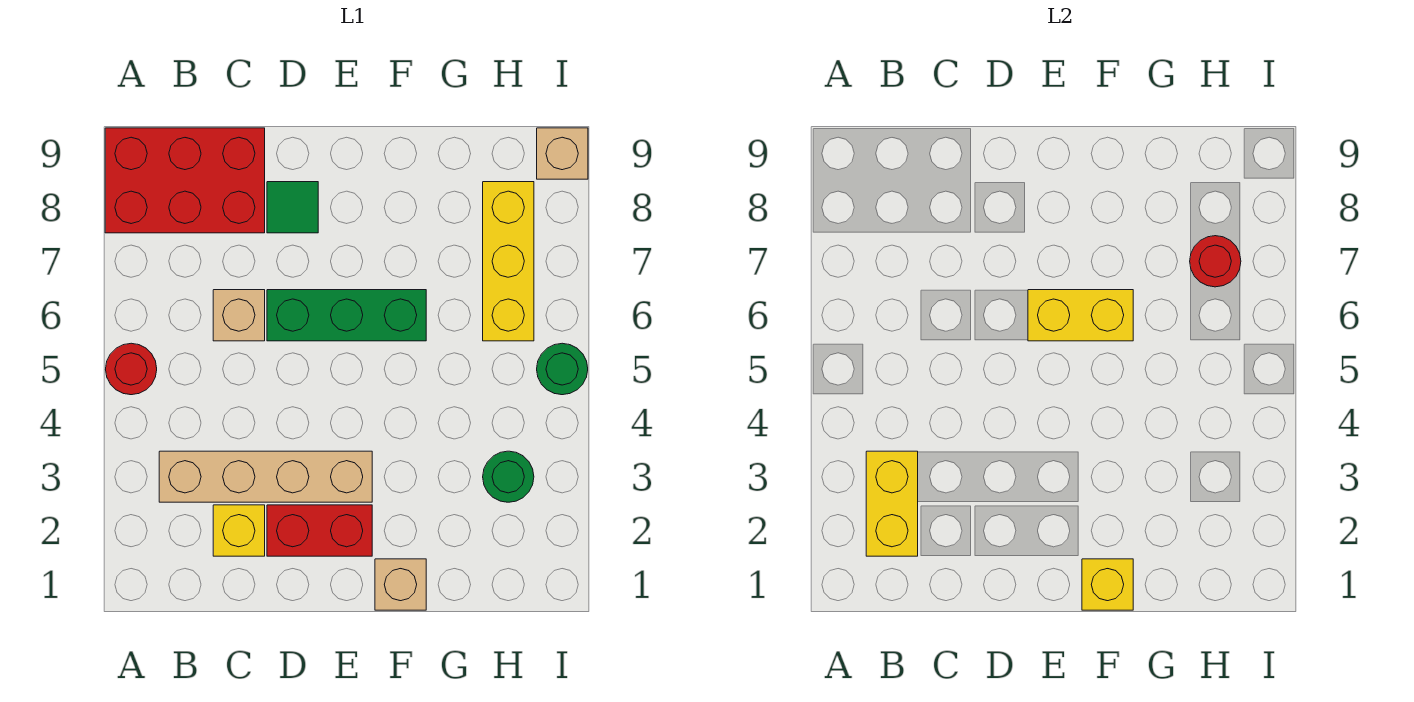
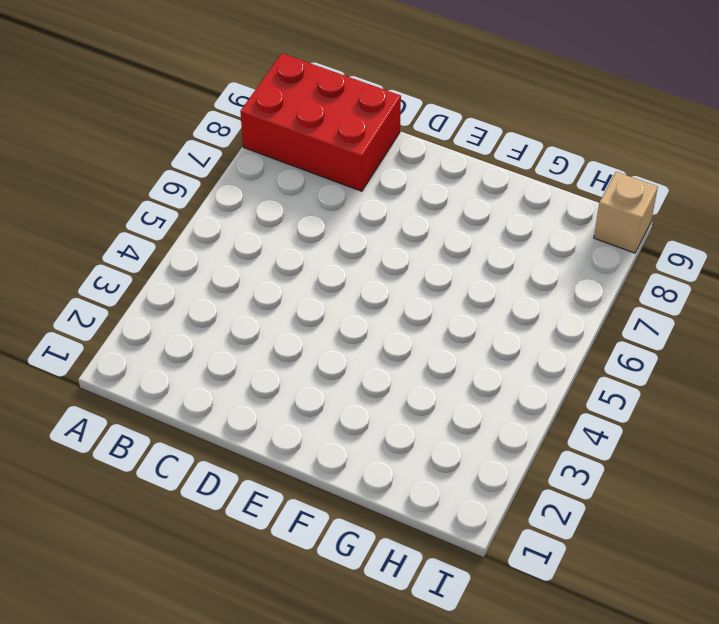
none -> red round brick A5 level 1
none -> tan brick B3:E3 level 1
none -> yellow brick C2 level 1

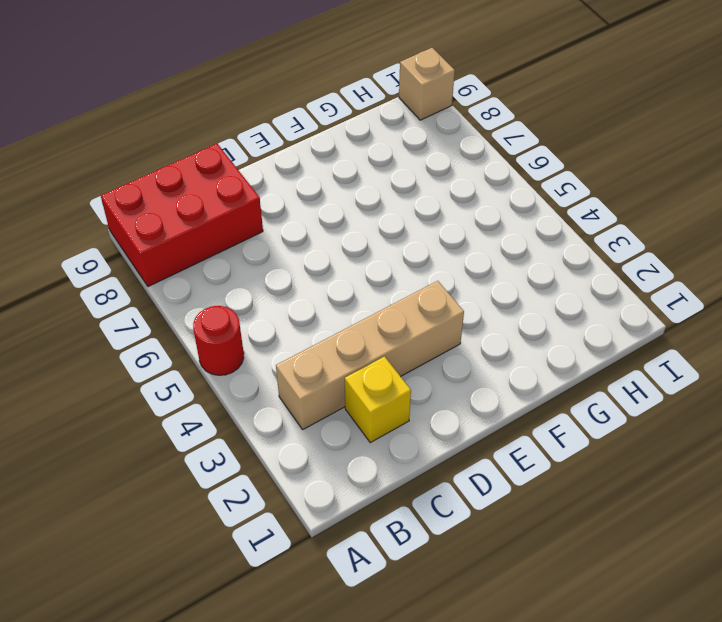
none -> tan brick C6 level 1
none -> red brick D2:E2 level 1
none -> green brick D6:F6 level 1

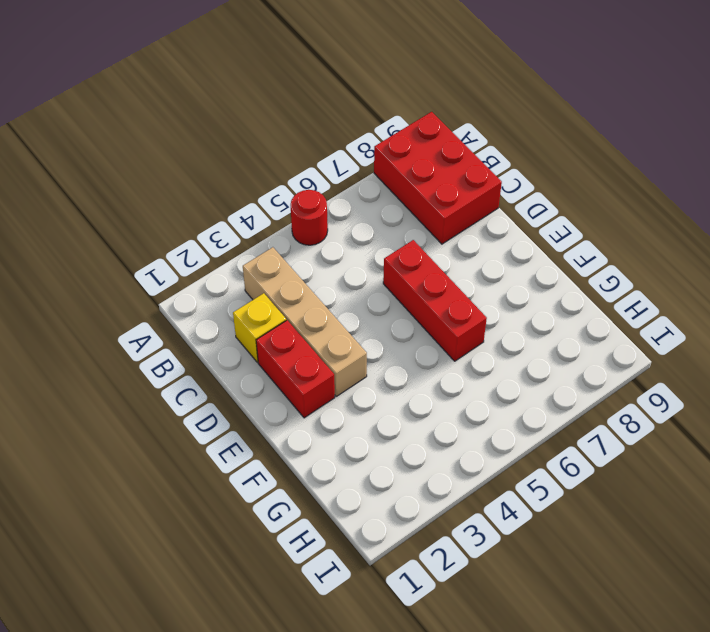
red brick D6:F6 level 1 -> green brick D6:F6 level 1
none -> tan brick C6 level 1
none -> green tile D8 level 1
none -> tan brick F1 level 1

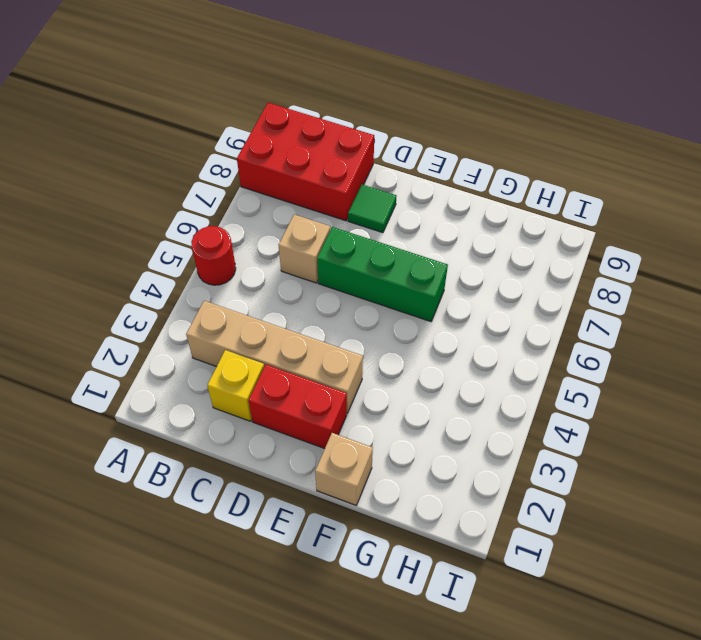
none -> green round brick H3 level 1
none -> yellow brick H6:H8 level 1
none -> green round brick I5 level 1

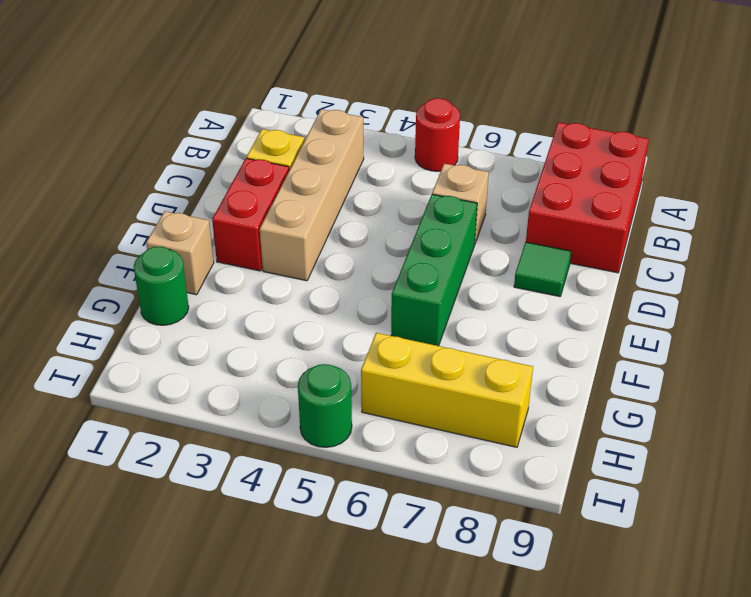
green round brick G1 level 1 -> green round brick H3 level 1
none -> tan brick I9 level 1
none -> yellow brick B2:B3 level 2
none -> yellow brick E6:F6 level 2

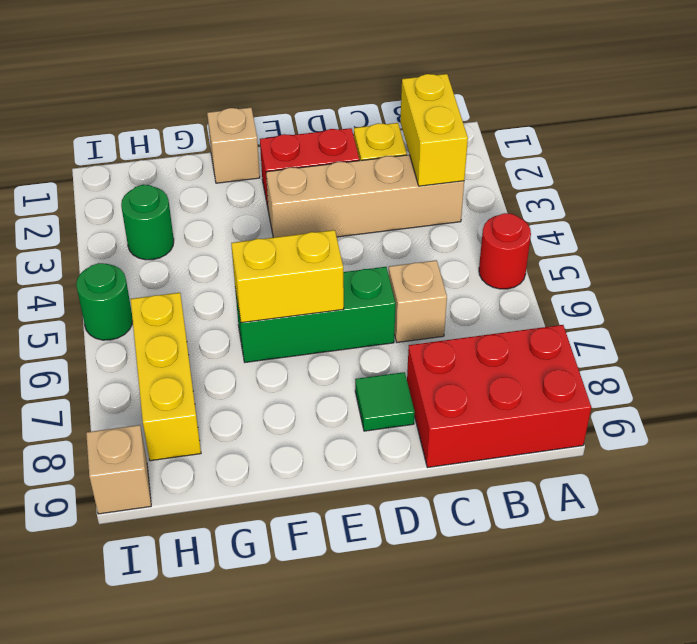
none -> yellow brick F1 level 2
none -> red round brick H7 level 2

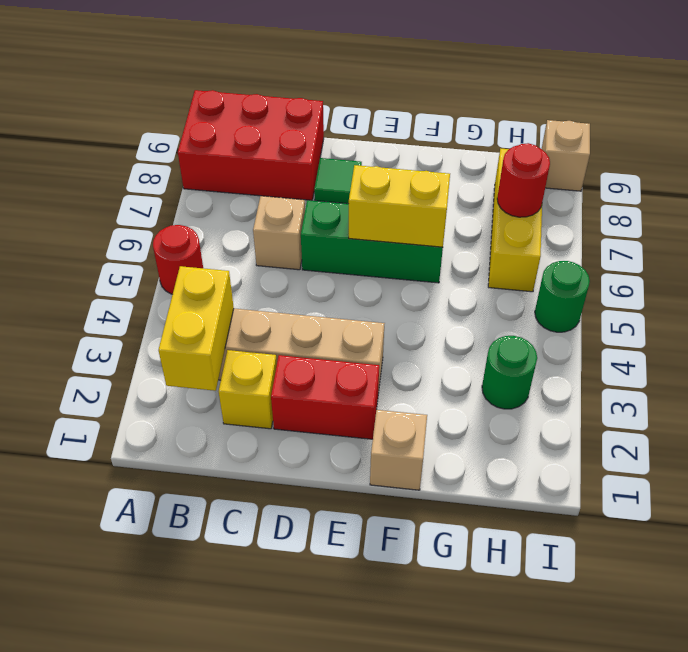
none -> yellow brick F1 level 2

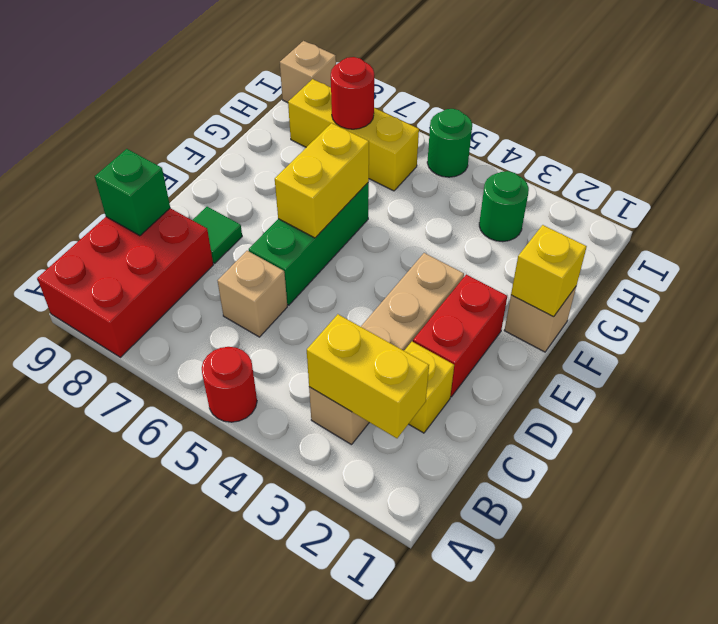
green brick C9 level 2 -> none

